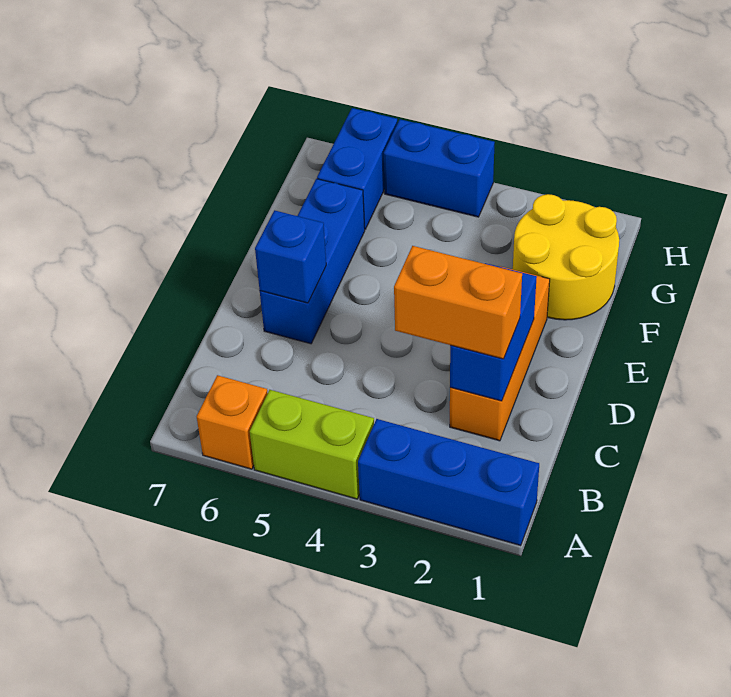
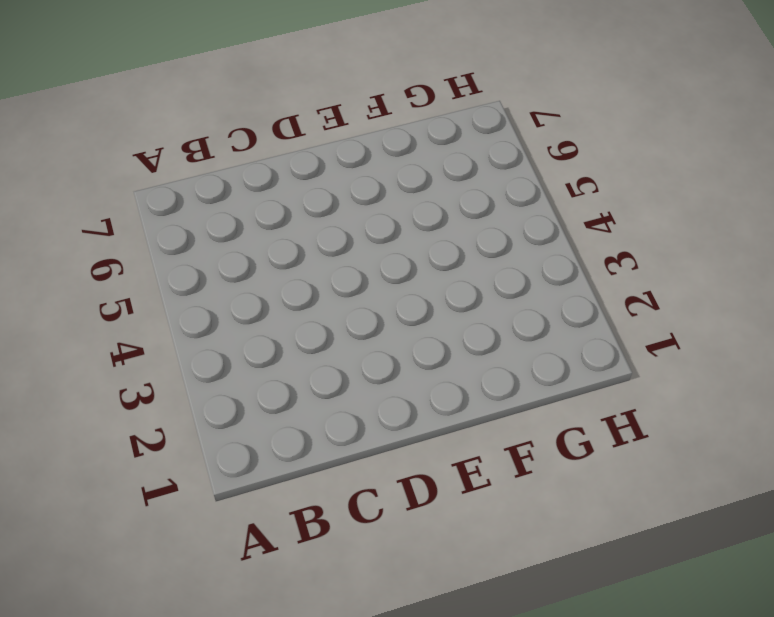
none -> blue brick A1:A3 level 1
none -> lime brick A4:A5 level 1

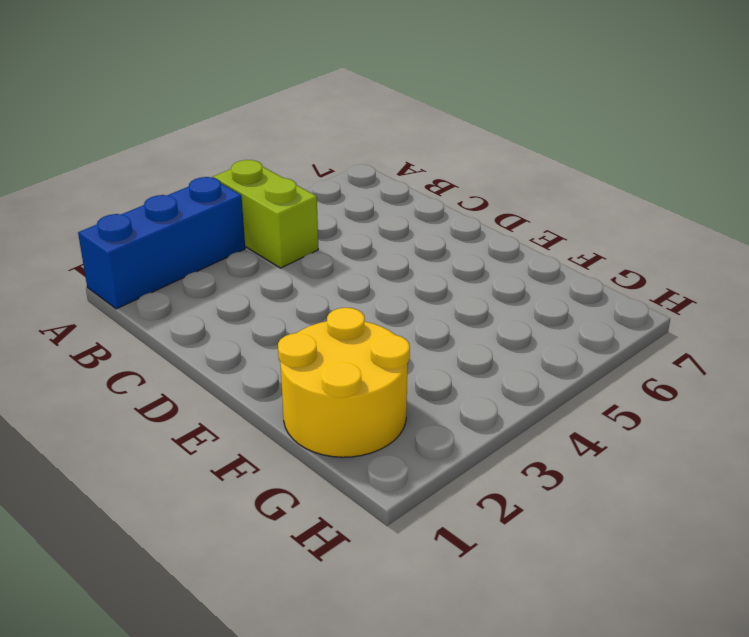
lime brick A4:B4 level 1 -> lime brick A4:A5 level 1
none -> orange brick A6 level 1
none -> orange brick C2:E2 level 1

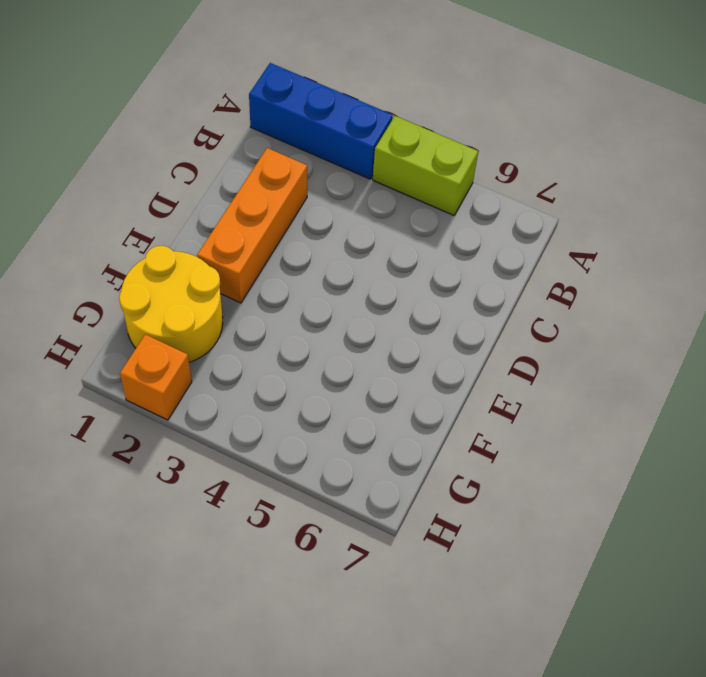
orange brick H2 level 1 -> orange brick A6 level 1
none -> blue brick D6:F6 level 1
none -> blue brick G6:H6 level 1

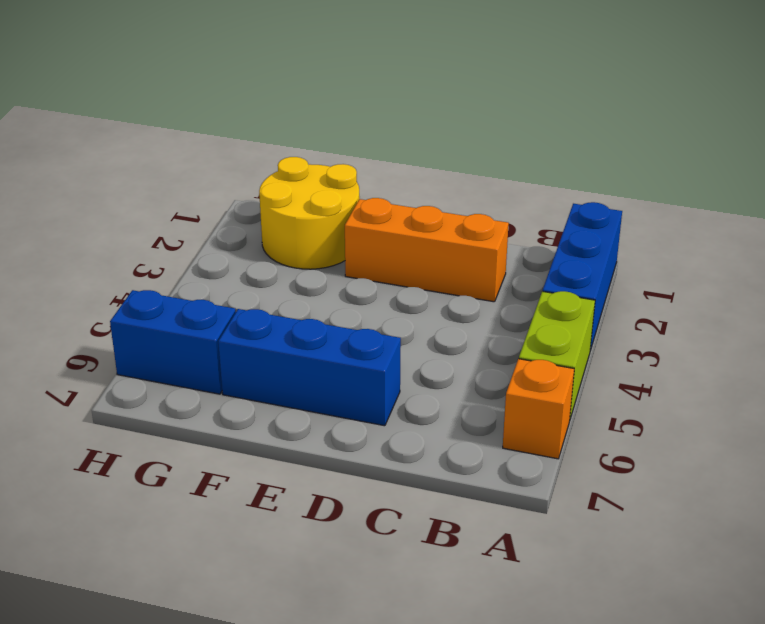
none -> blue brick H4:H5 level 1
none -> blue brick C2:D2 level 2

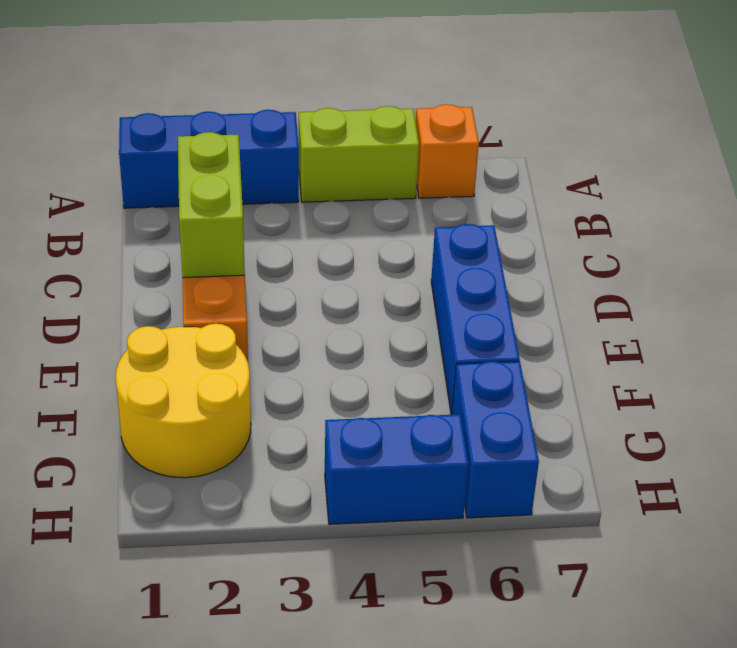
lime brick C2:D2 level 2 -> blue brick C2:D2 level 2
none -> blue brick D6 level 2
none -> orange brick C2:C3 level 3

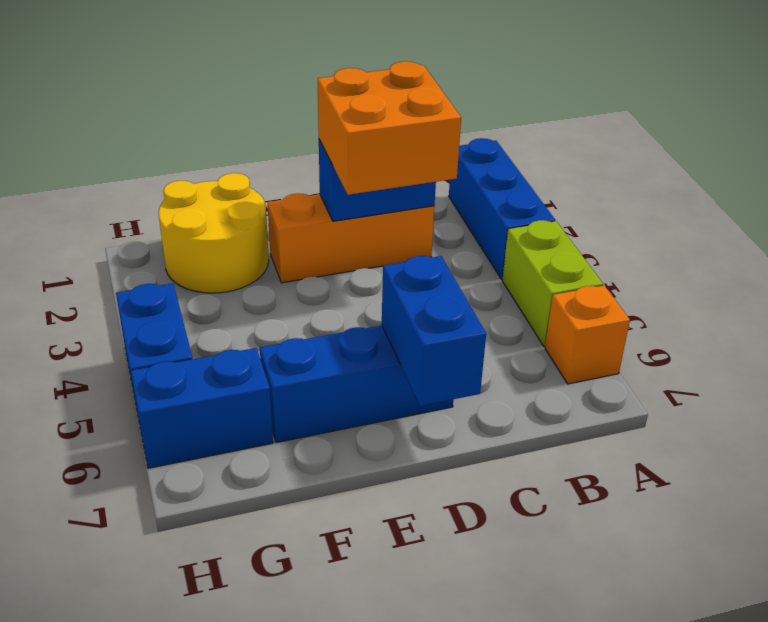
orange brick C2:D3 level 3 -> orange brick C2:C3 level 3
blue brick D6:D7 level 2 -> blue brick D6 level 2

